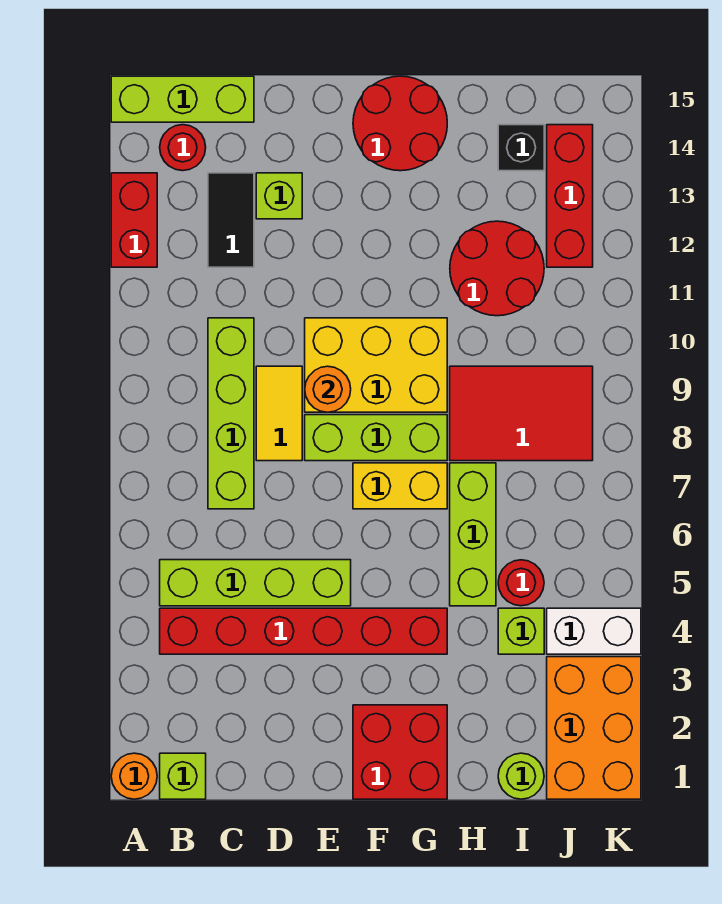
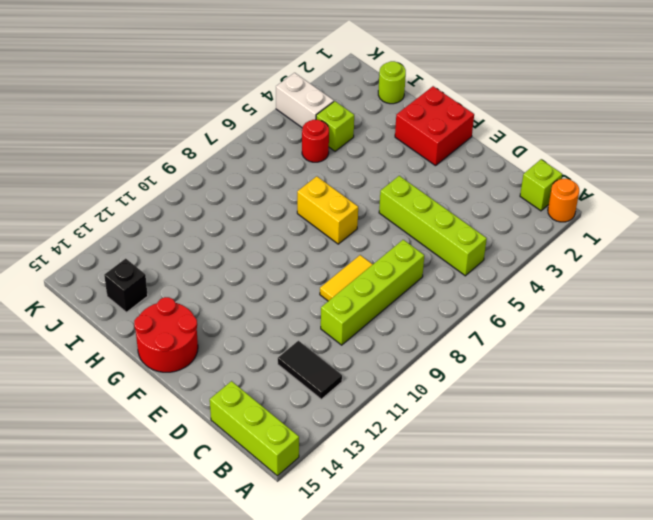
black tile B12:C12 level 1 -> black tile C12:C13 level 1
none -> red brick A12:A13 level 1
none -> red brick B4:G4 level 1
none -> red round brick B14 level 1

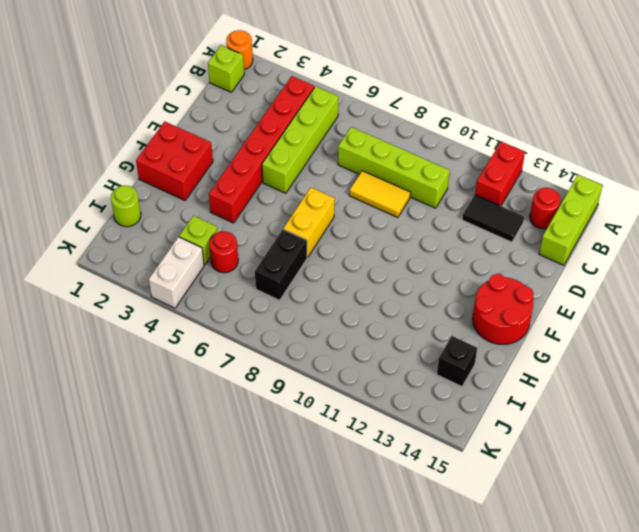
red brick A12:B12 level 1 -> red brick A12:A13 level 1
black brick H7:I7 level 1 -> lime brick H5:H7 level 1
none -> lime brick D13 level 1
none -> lime brick E8:G8 level 1
none -> yellow brick E9:G10 level 1

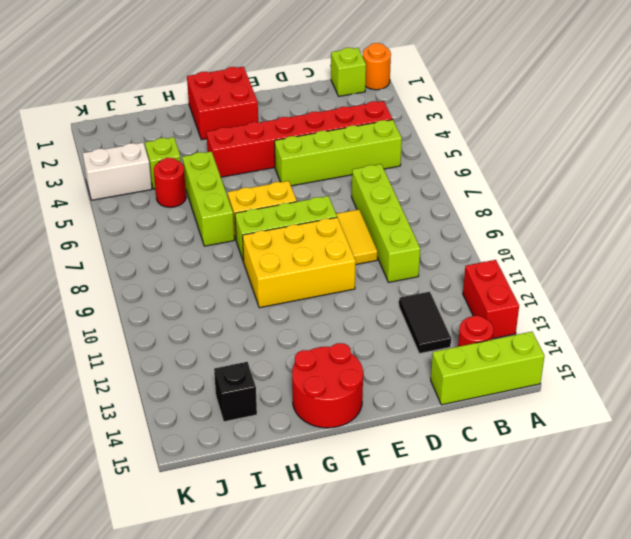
none -> lime brick D13 level 1
none -> red tile H8:J9 level 1
none -> red round brick H11:I12 level 1

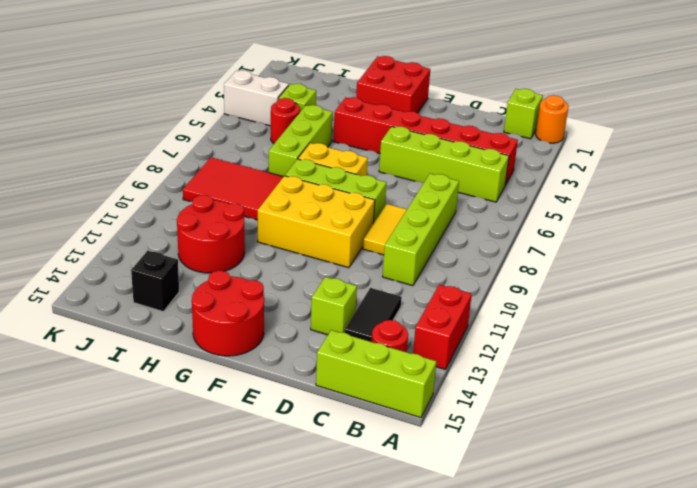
none -> lime round brick I1 level 1
none -> orange brick J1:K3 level 1
none -> red brick J12:J14 level 1

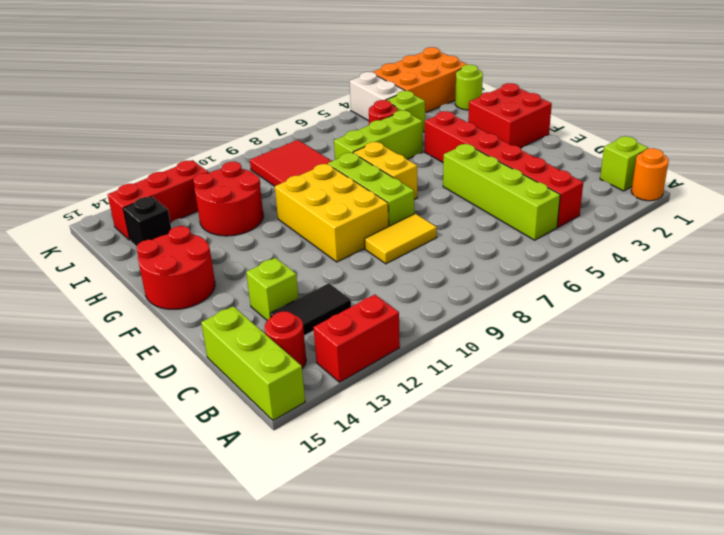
none -> lime brick C7:C10 level 1
none -> orange round brick E9 level 2

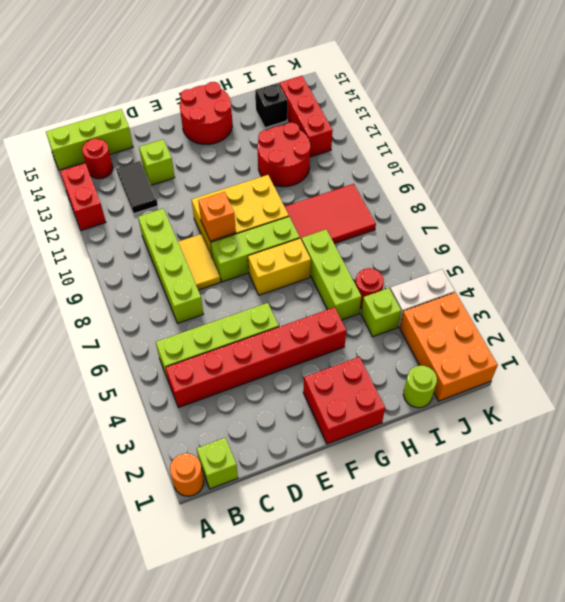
orange brick E9 level 2 -> orange round brick E9 level 2

